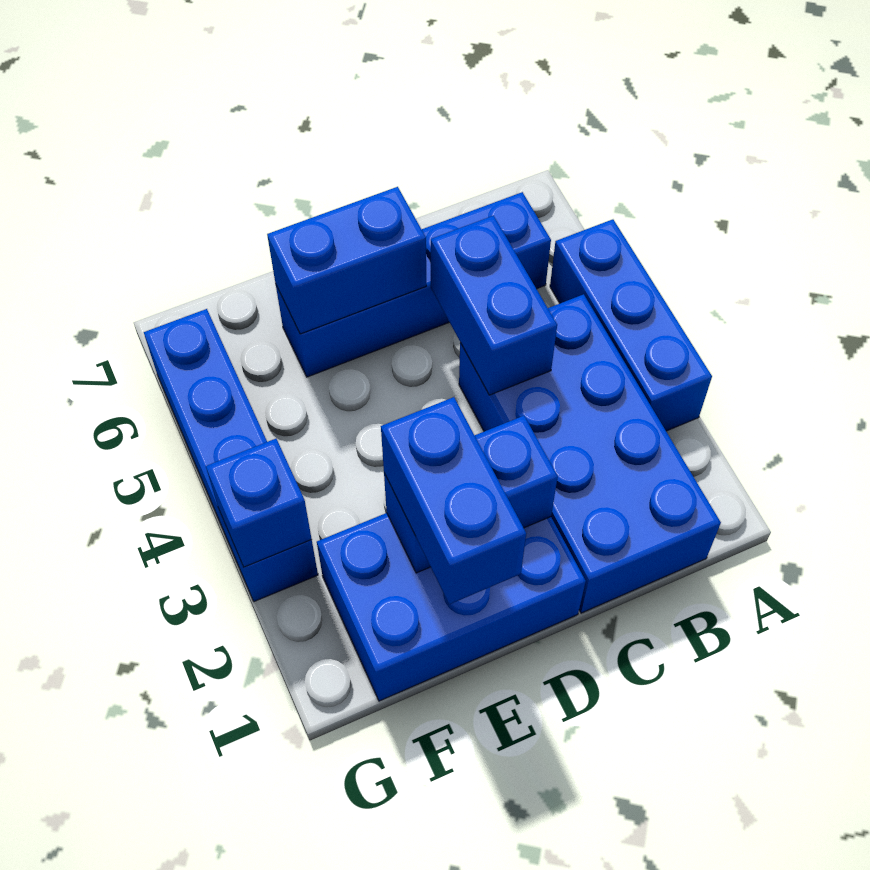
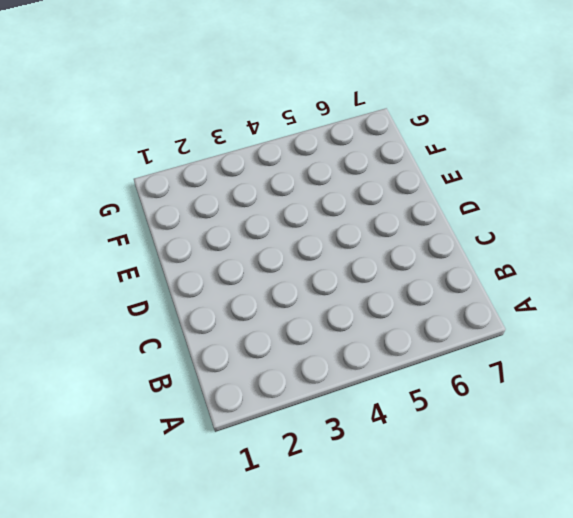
none -> blue brick A3:A5 level 1
none -> blue brick B1:C4 level 1

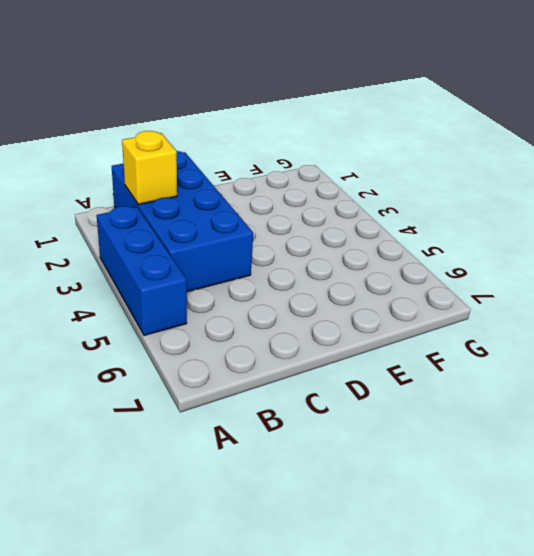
yellow brick B2 level 2 -> none
none -> blue brick B6:E6 level 1
none -> blue brick D1:F2 level 1

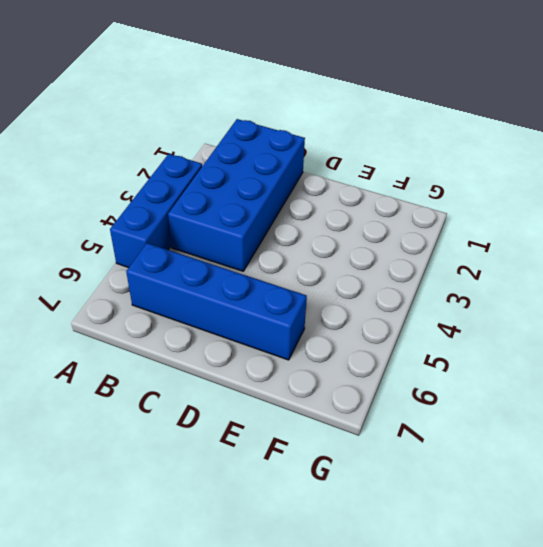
none -> blue brick D1:F2 level 1
none -> blue brick G3:G6 level 1

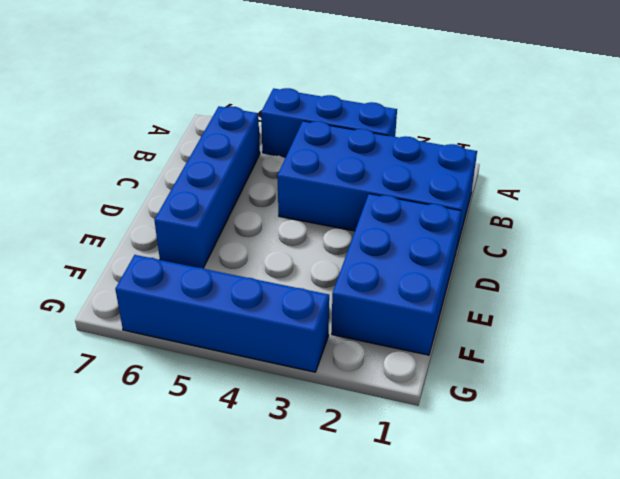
none -> blue brick C4:C5 level 2
none -> blue brick D2:E2 level 2

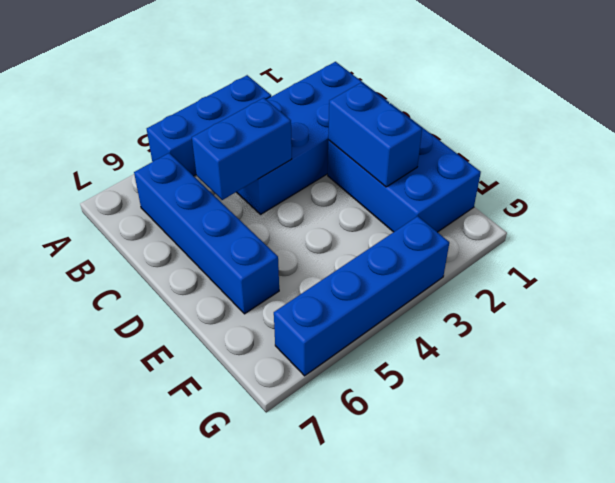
none -> blue brick D6:E6 level 2
none -> blue brick G3 level 2

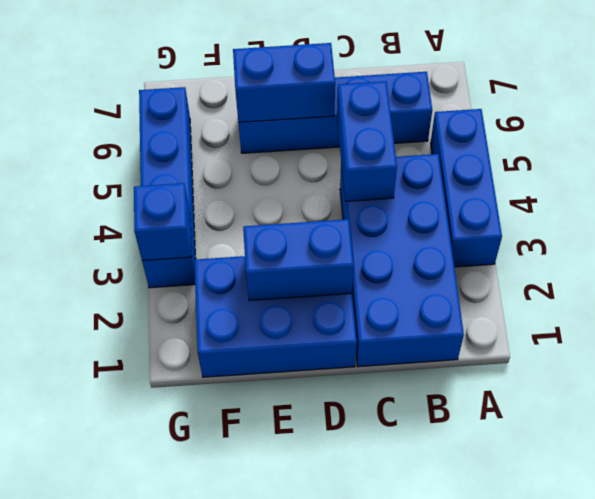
none -> blue brick E1:E2 level 3

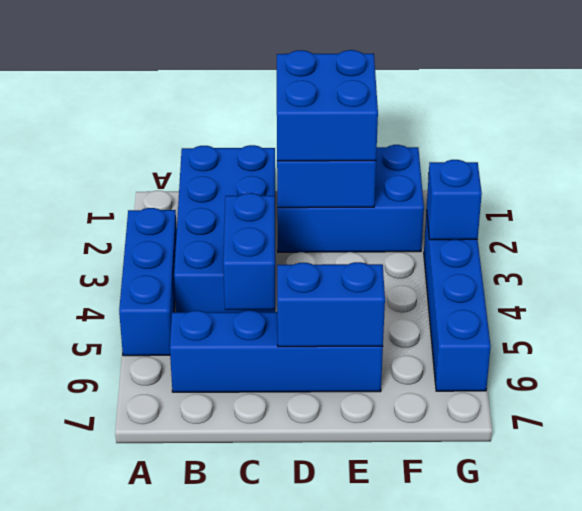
blue brick D1:E2 level 3 -> blue brick E1:E2 level 3

